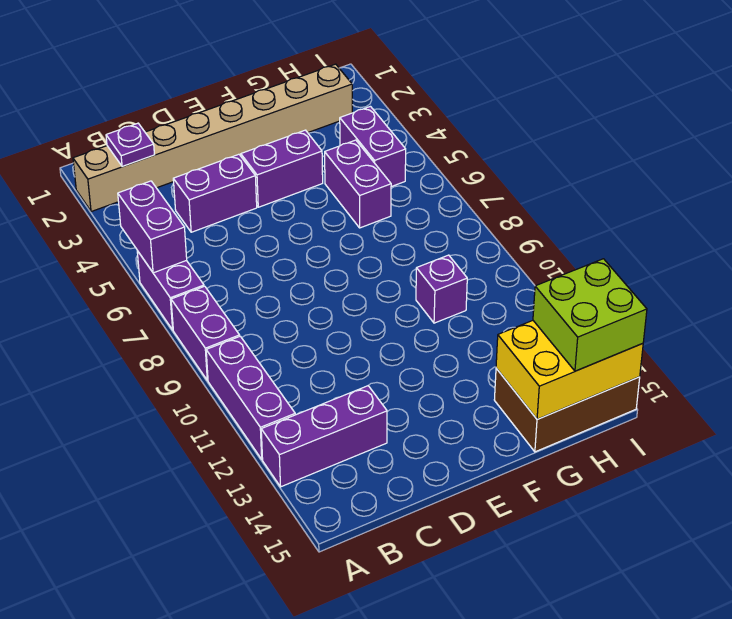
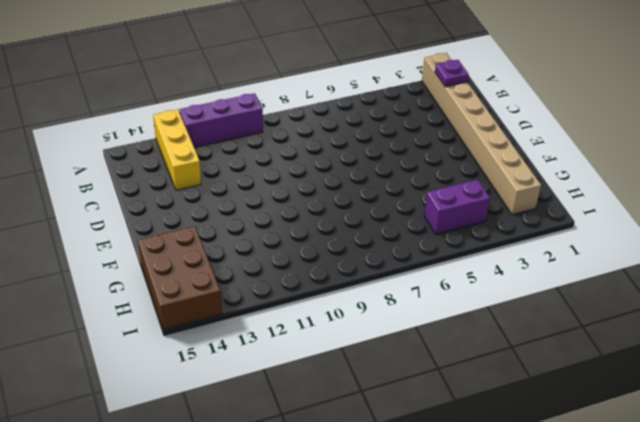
yellow brick A13:C13 level 1 -> purple brick A13:C13 level 1
none -> purple brick A6:A7 level 1
none -> purple brick A8:A9 level 1
none -> purple brick C4:D4 level 1

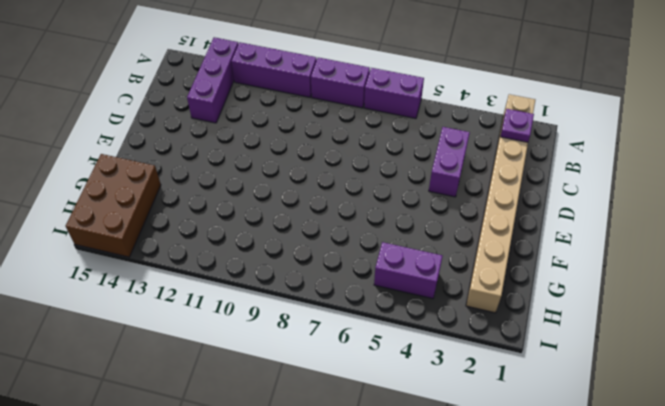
none -> purple brick E4:F4 level 1
none -> purple brick G5:G6 level 1
none -> purple brick G10 level 1

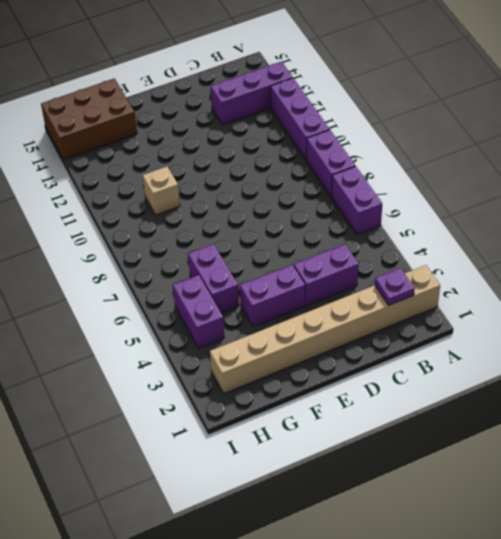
tan brick G10 level 1 -> purple brick G10 level 1
none -> purple brick A5:A6 level 2
none -> yellow brick G14:I15 level 2
none -> lime brick H14:I15 level 3

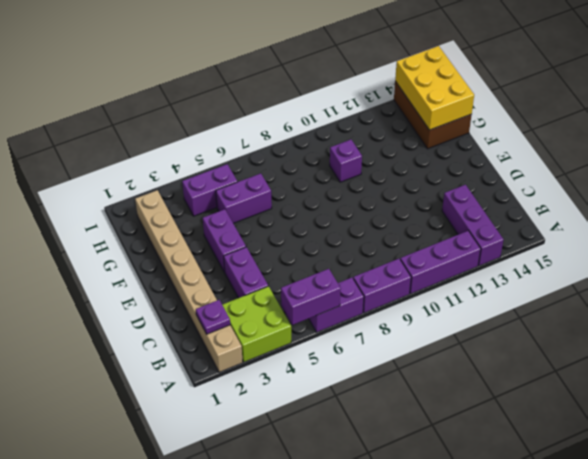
lime brick A3:B4 level 1 -> lime brick H14:I15 level 3

